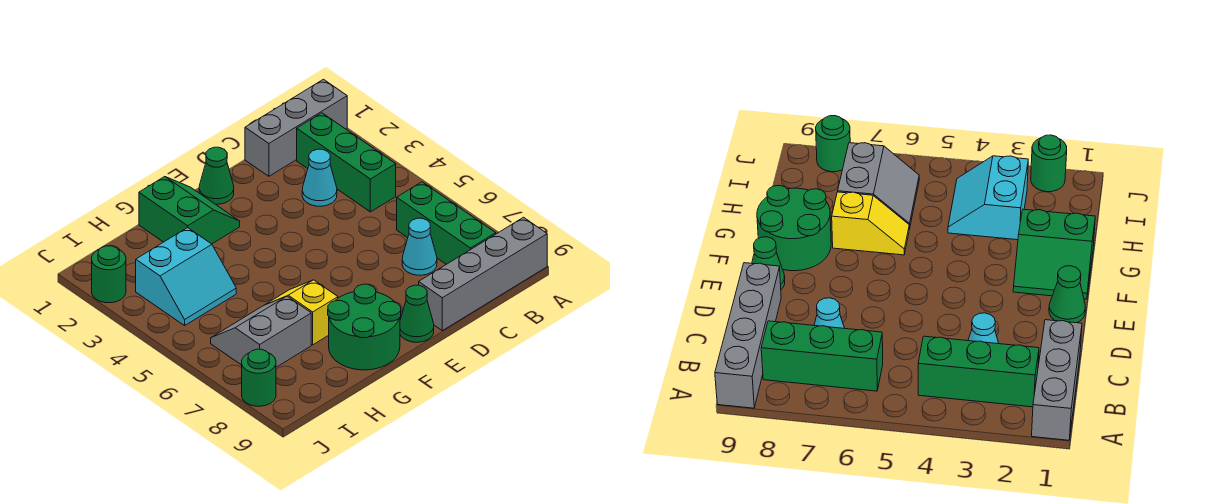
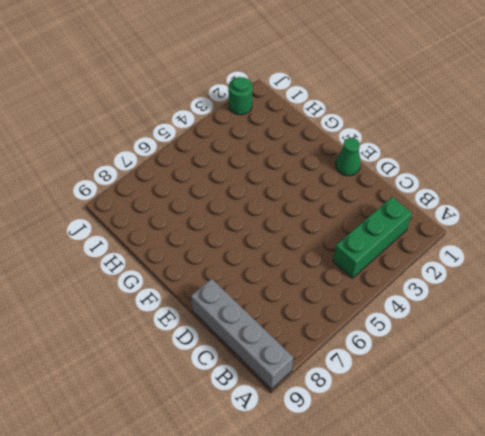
none -> grey brick A1:C1 level 1
none -> green brick B6:B8 level 1
none -> cyan cone C3 level 1

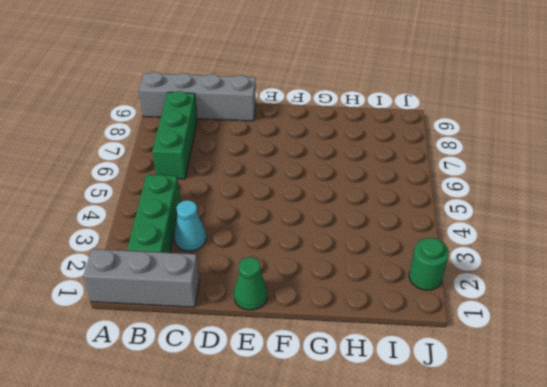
none -> cyan cone C7 level 1
none -> green cone E9 level 1
none -> green slope F1:G2 level 1 top G

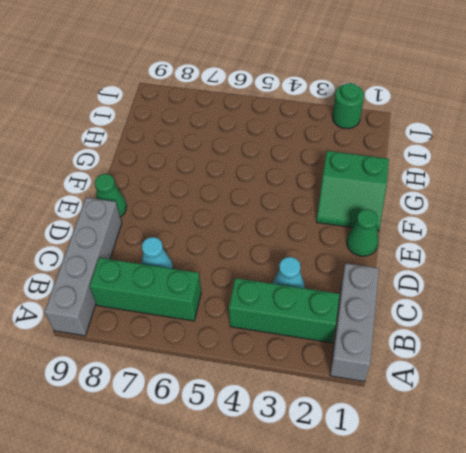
none -> green round brick F8:G9 level 1
none -> yellow slope G6:G7 level 1 top 7
none -> cyan slope H3:I4 level 1 top 3

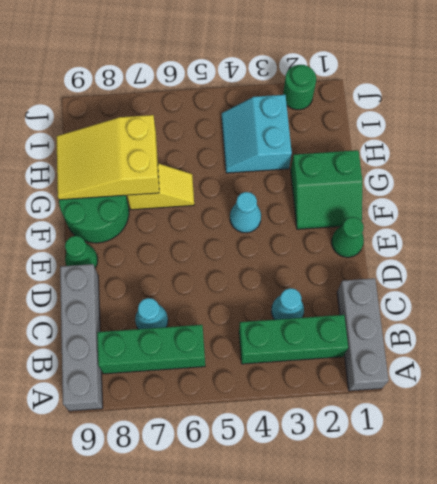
cyan cone F4 level 1 -> none
yellow slope G7:H9 level 2 top 7 -> none
none -> grey slope H6:I7 level 1 top 7
none -> green round brick J8 level 1

